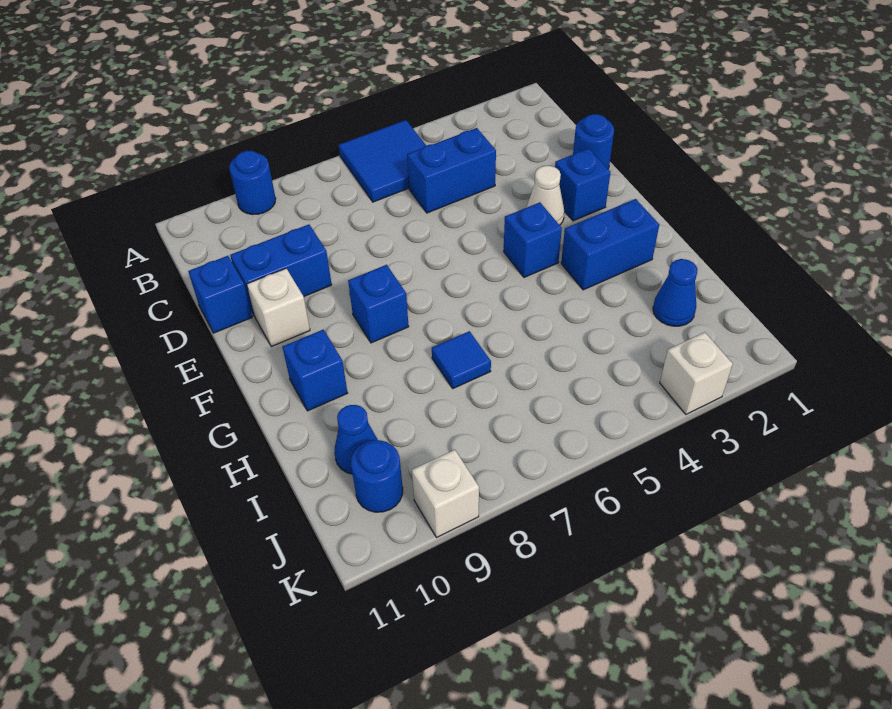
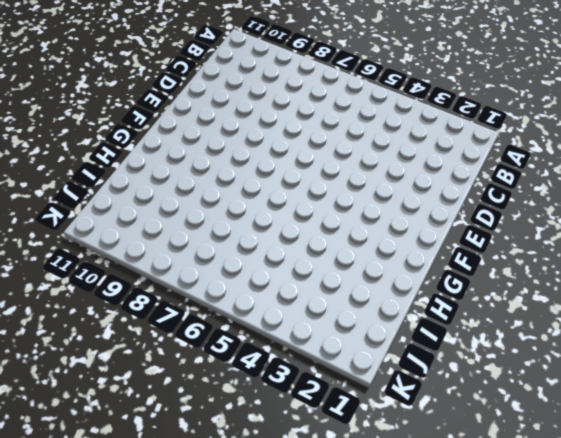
none -> blue tile A5:B6 level 1
none -> blue round brick A9 level 1
none -> blue brick C4:C5 level 1

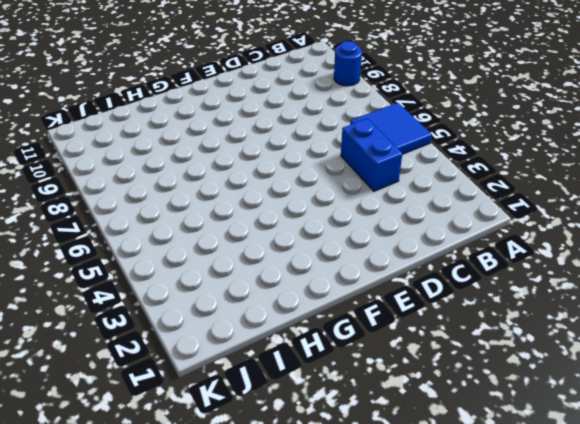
none -> blue round brick D1 level 1
none -> blue brick D9:D10 level 1
none -> blue brick D11 level 1

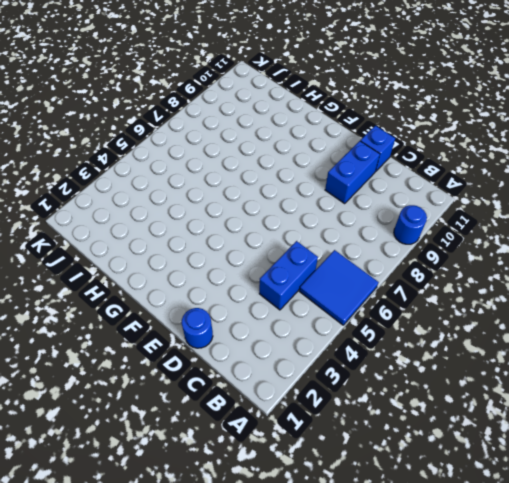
none -> blue brick E2 level 1
none -> white cone E3 level 1
none -> white brick E10 level 1

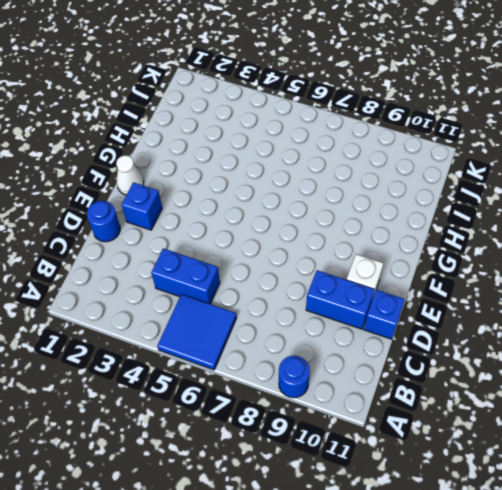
white cone F1 level 1 -> white cone E3 level 1
none -> blue brick F4 level 1
none -> blue brick F8 level 1
none -> blue brick G2:G3 level 1

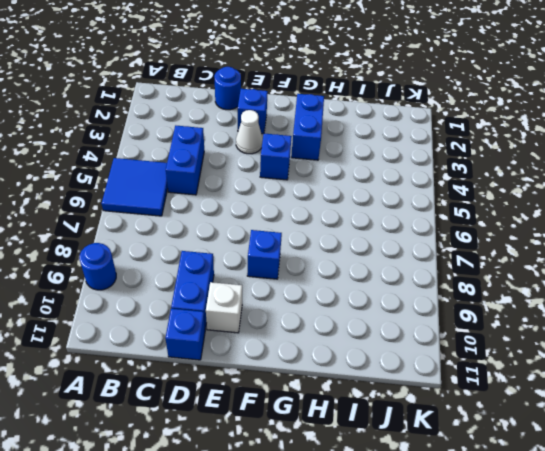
none -> blue brick G10 level 1
none -> blue tile H7 level 1
none -> blue cone I2 level 1

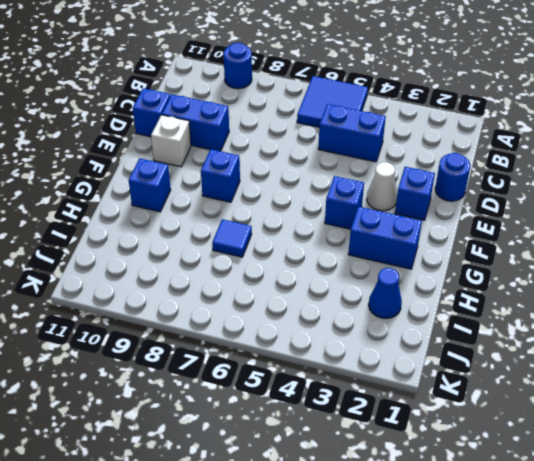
none -> blue cone I10 level 1
none -> blue round brick J10 level 1
none -> white brick K3 level 1

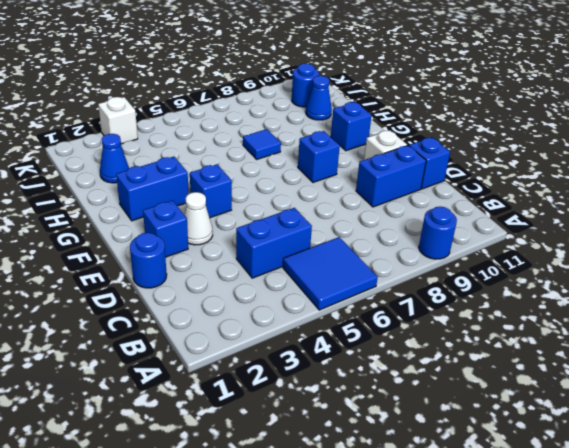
none -> white brick K9 level 1

